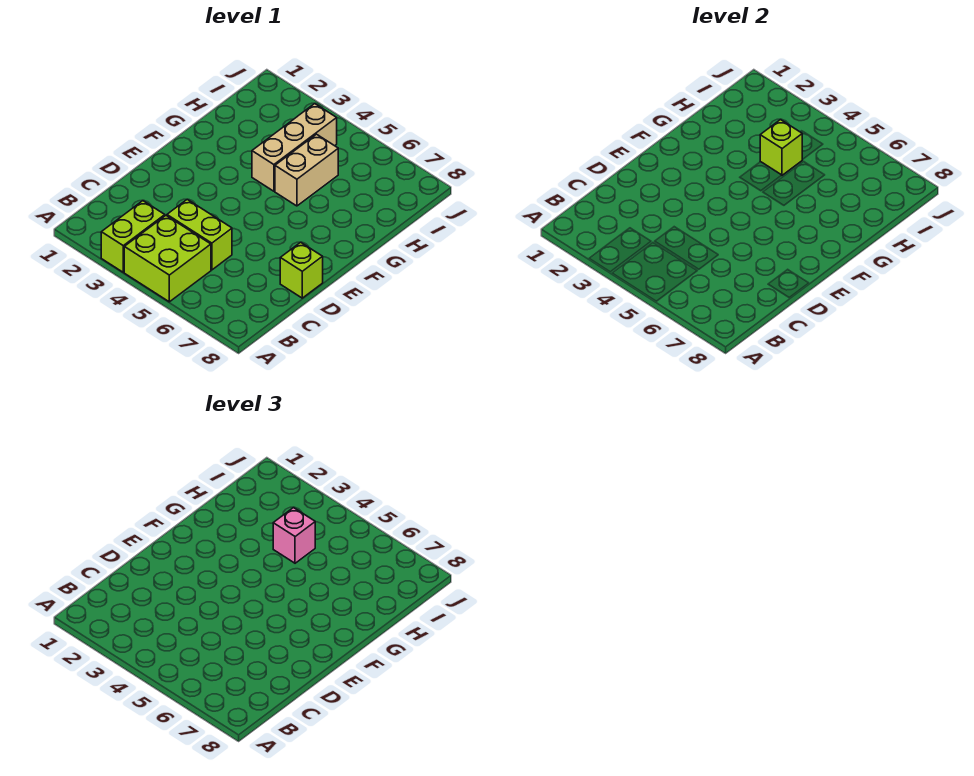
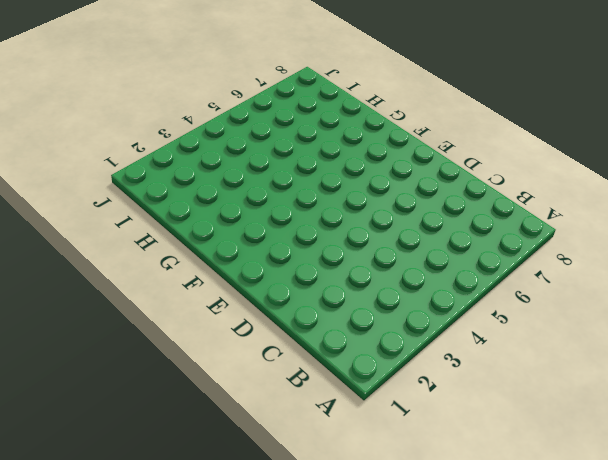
none -> lime brick A3:B3 level 1
none -> lime brick A4:B5 level 1

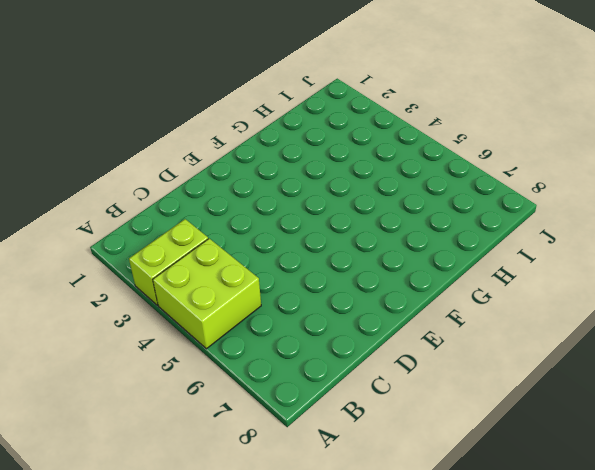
none -> lime brick C4:C5 level 1
none -> lime brick D8 level 1

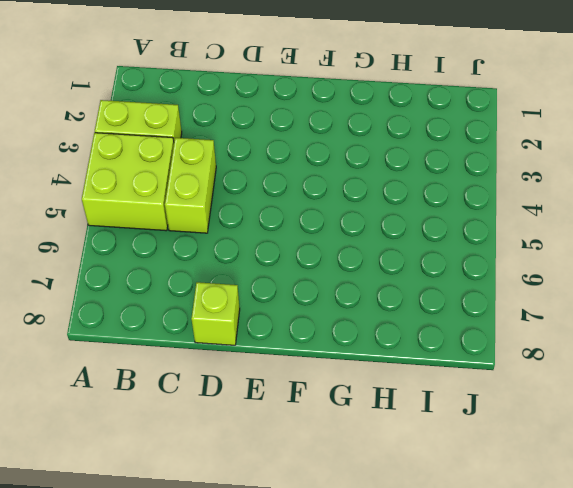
none -> tan brick G4:I4 level 1
none -> tan brick G5:H5 level 1

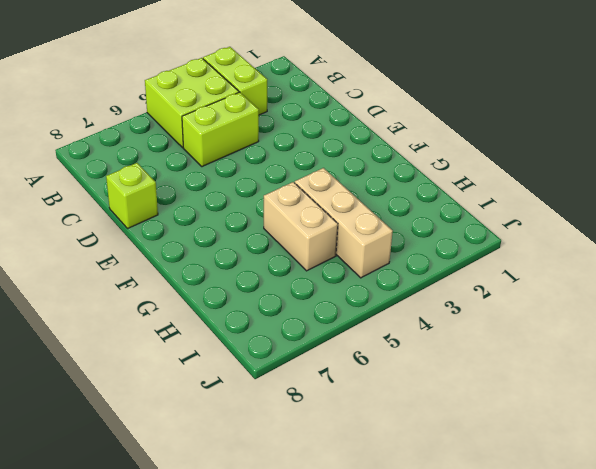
none -> lime brick H4 level 2
none -> pink brick H4 level 3

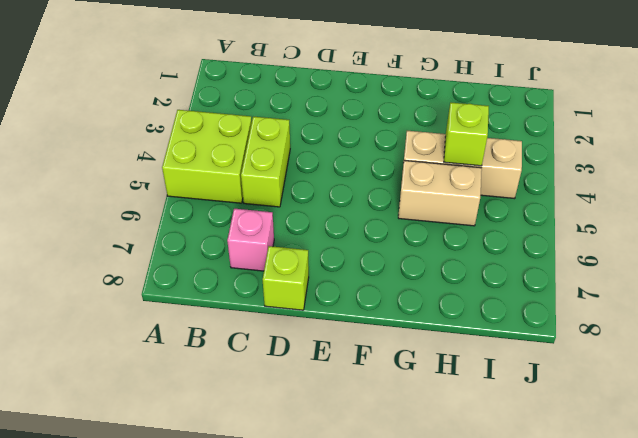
pink brick C7 level 1 -> pink brick H4 level 3
none -> lime brick A3:B3 level 1

